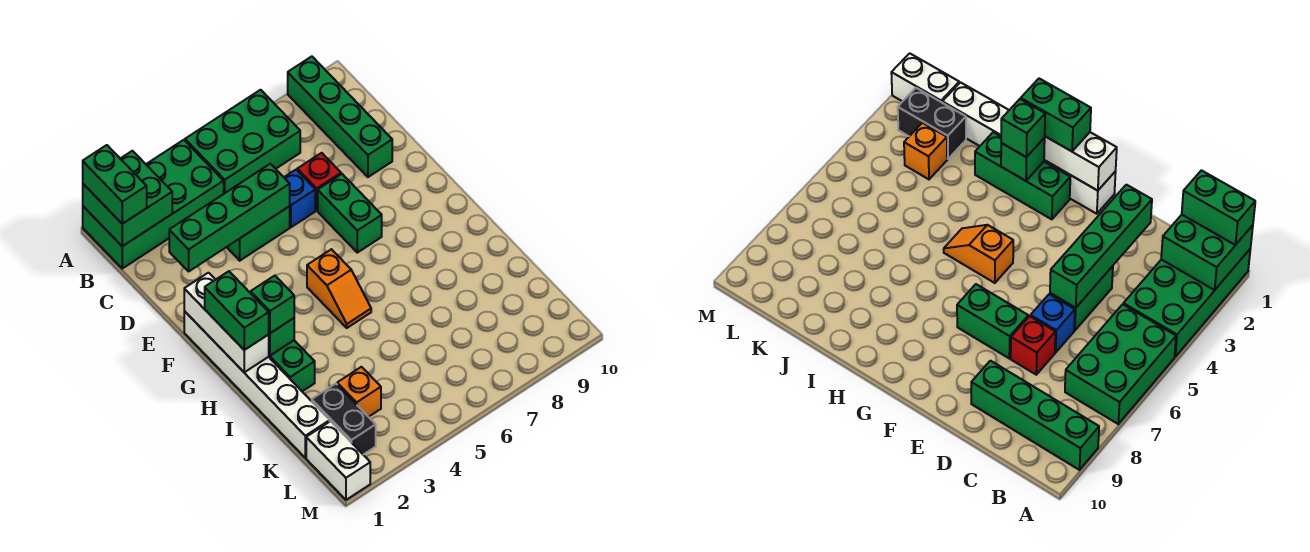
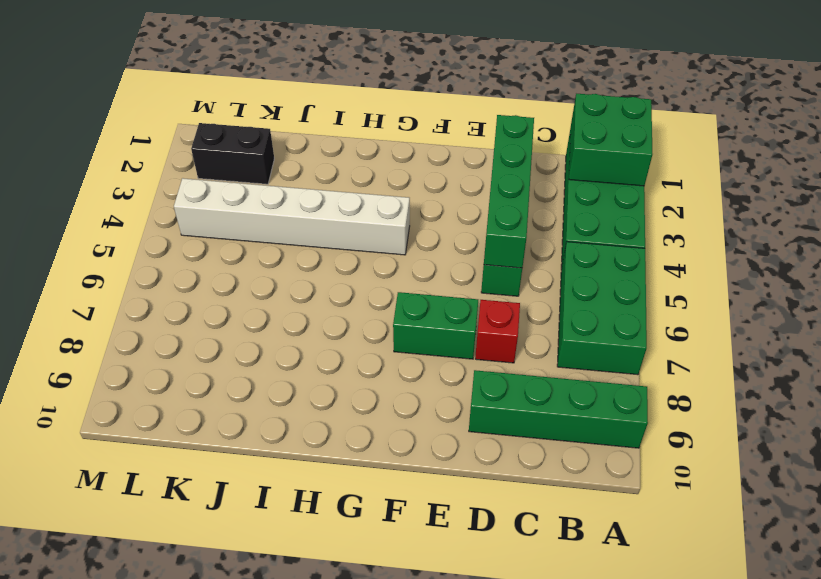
white brick G4:L4 level 1 -> white brick F1:K1 level 1
none -> blue brick D6 level 1
none -> green brick G2:I2 level 1
none -> orange slope G5:H5 level 1 top G

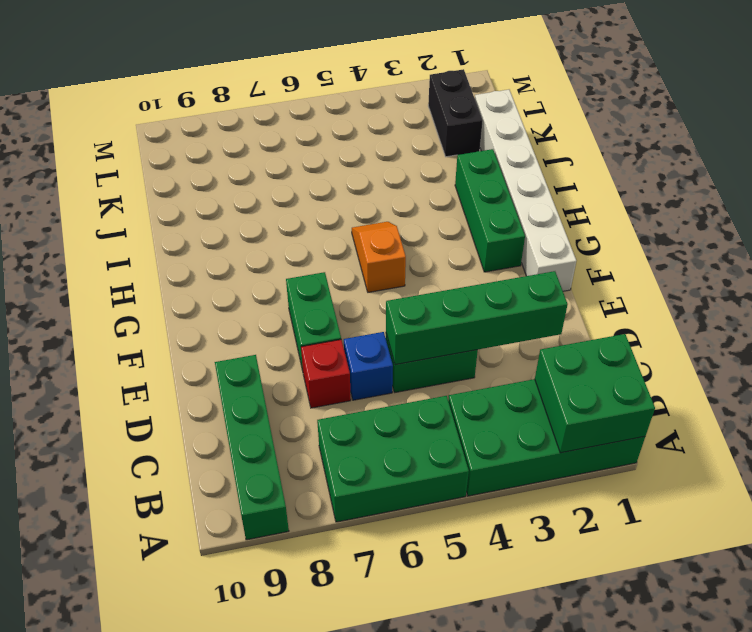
none -> orange brick K3 level 1
none -> white brick L1:M1 level 1
none -> white brick F1:H1 level 2

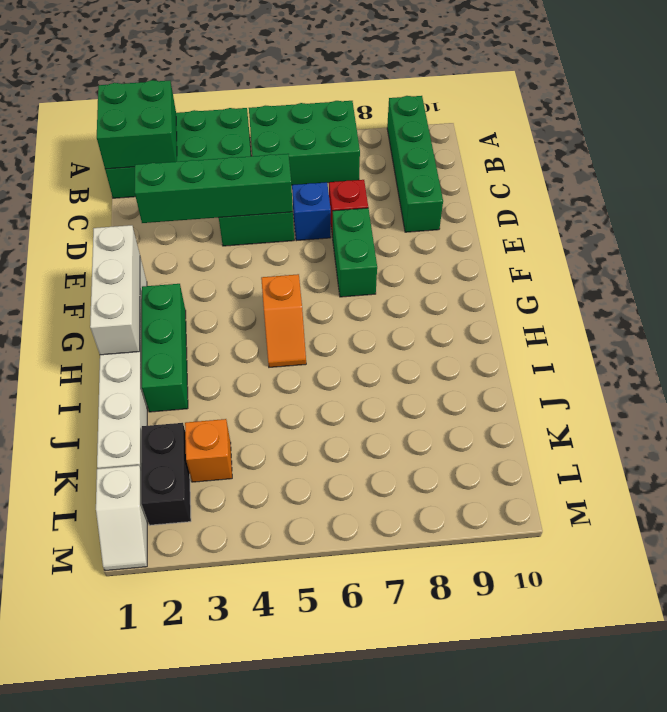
white slope L1:M1 level 1 top L -> white brick L1:M1 level 1
none -> green brick H2 level 2
none -> green brick A1:B1 level 3
none -> green brick G1:H1 level 3

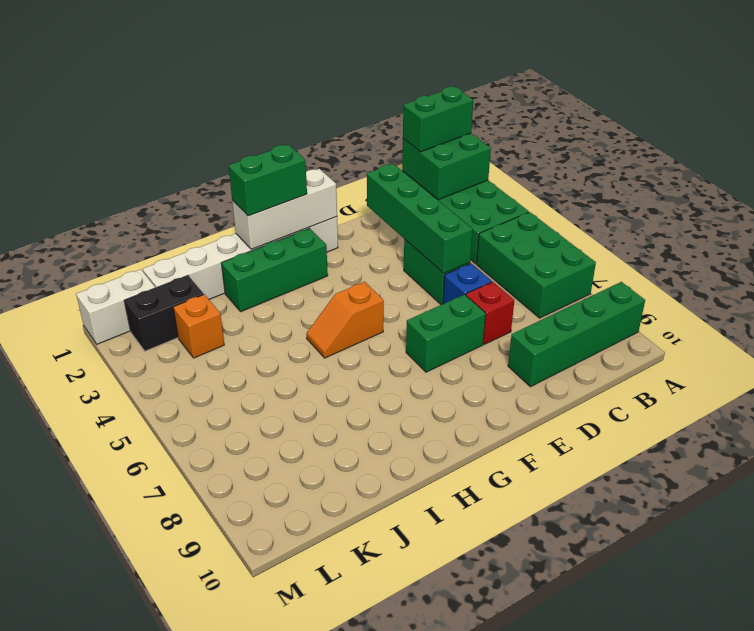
none -> green brick H2 level 2
none -> green brick H2 level 3

